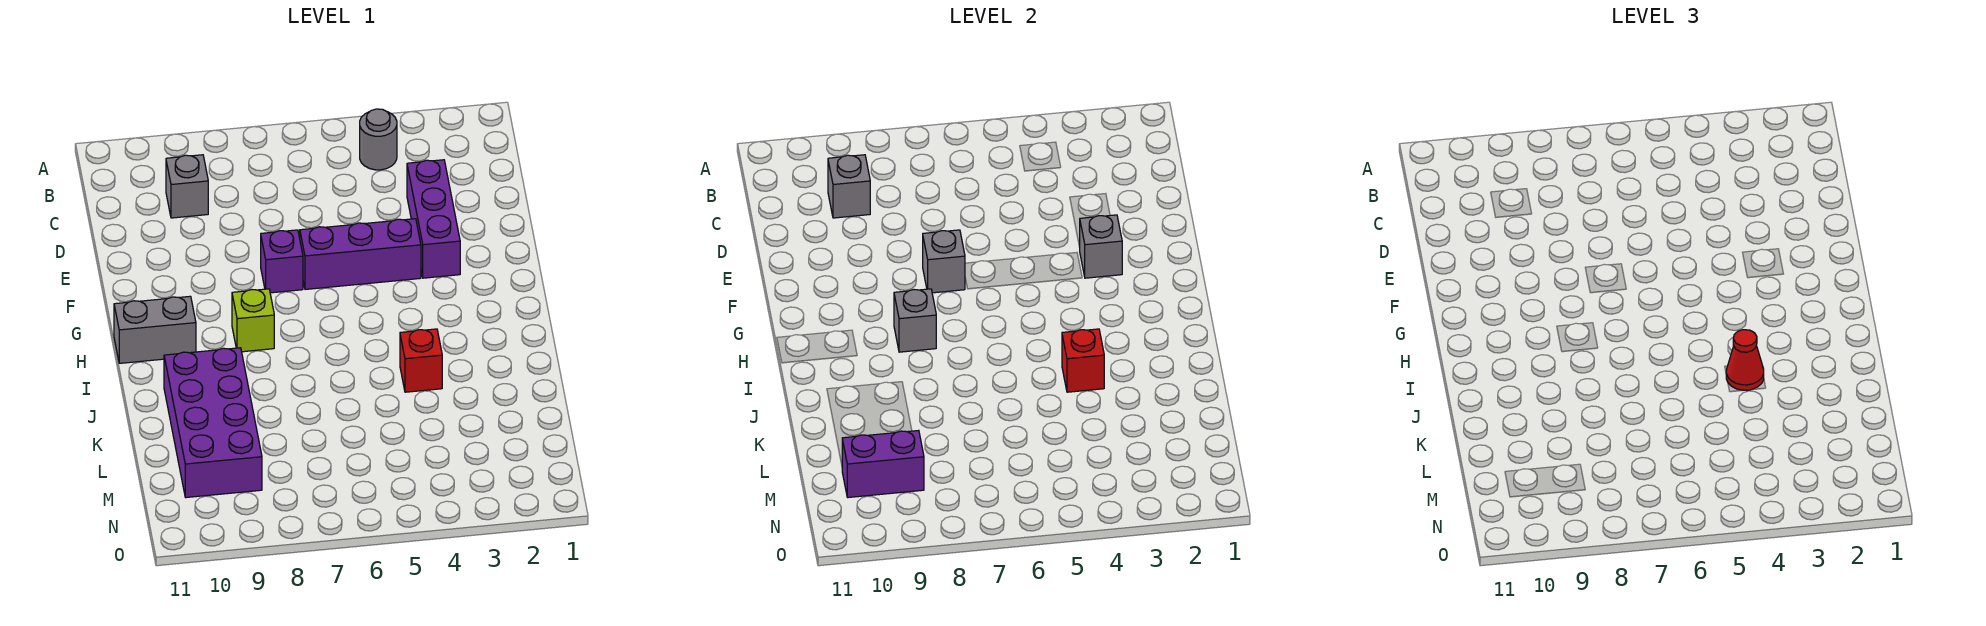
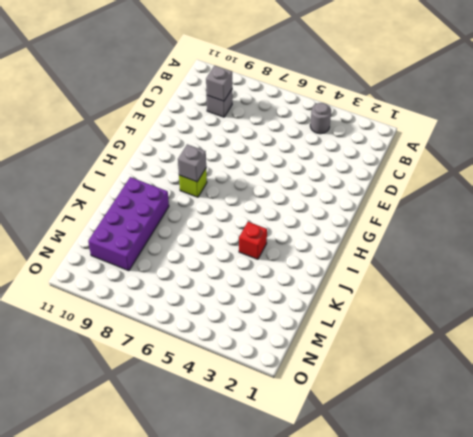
none -> purple brick D3:F3 level 1
none -> purple brick F4:F6 level 1
none -> purple brick F7 level 1

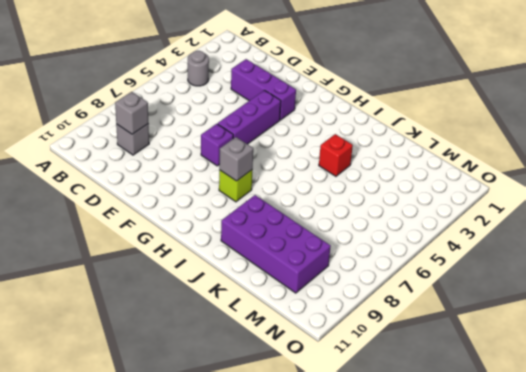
none -> grey brick H10:H11 level 1
none -> grey brick F3 level 2
none -> grey brick F7 level 2

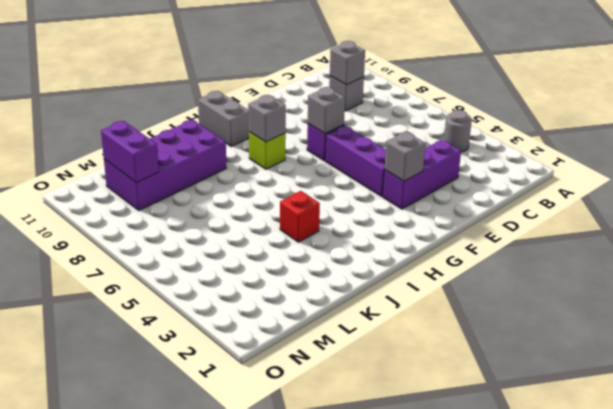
none -> red brick J4 level 2
none -> red cone J4 level 3

